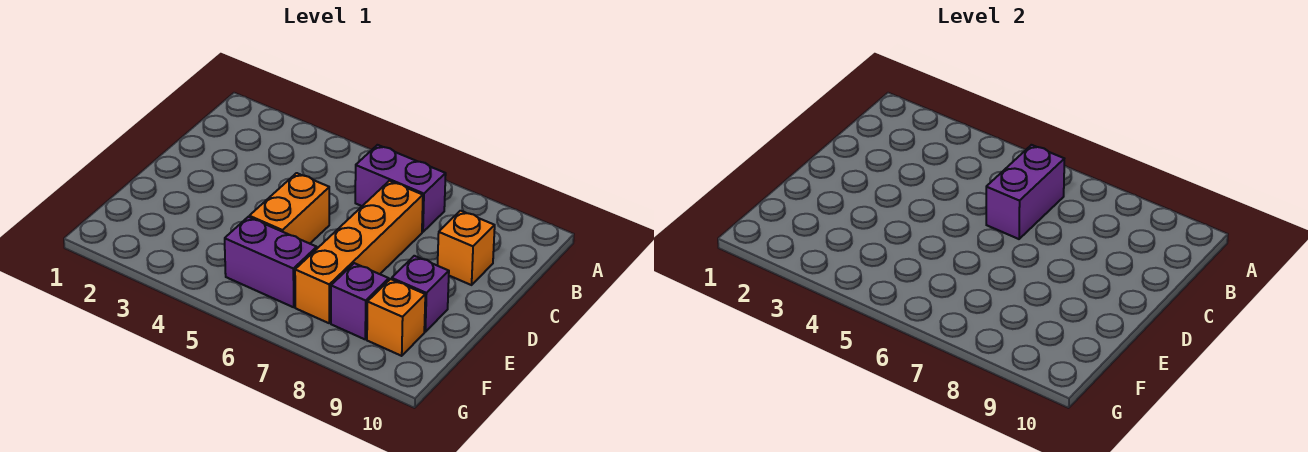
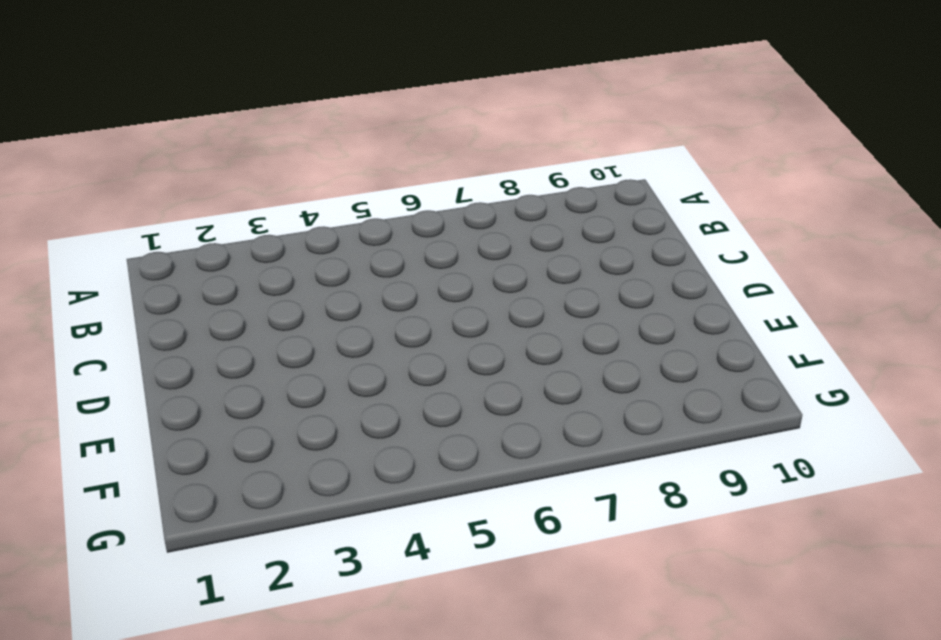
none -> purple brick B6:B7 level 1
none -> orange brick C7:F7 level 1

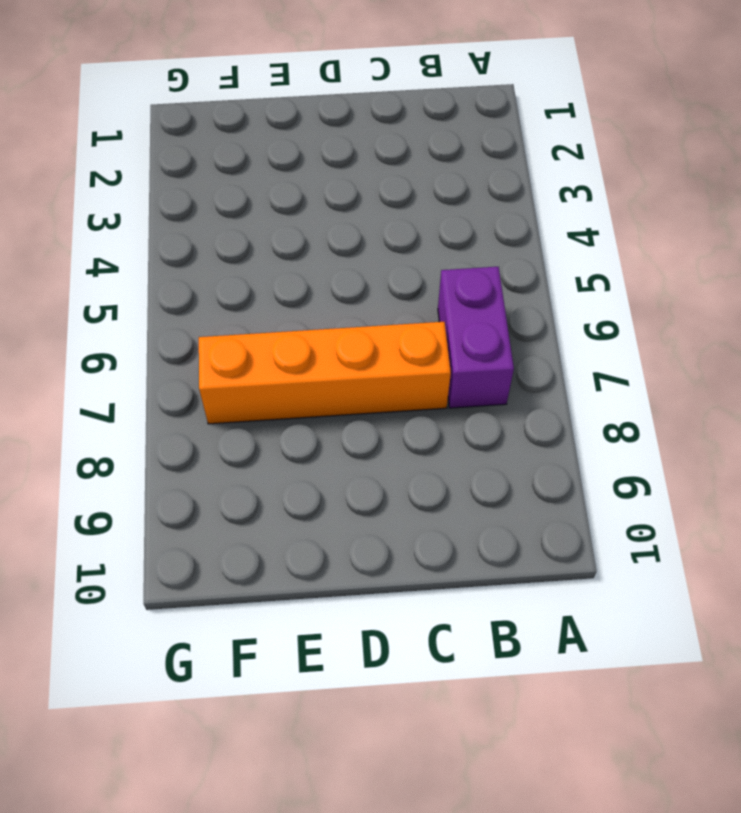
none -> orange brick C9 level 1
none -> orange brick D5:E5 level 1

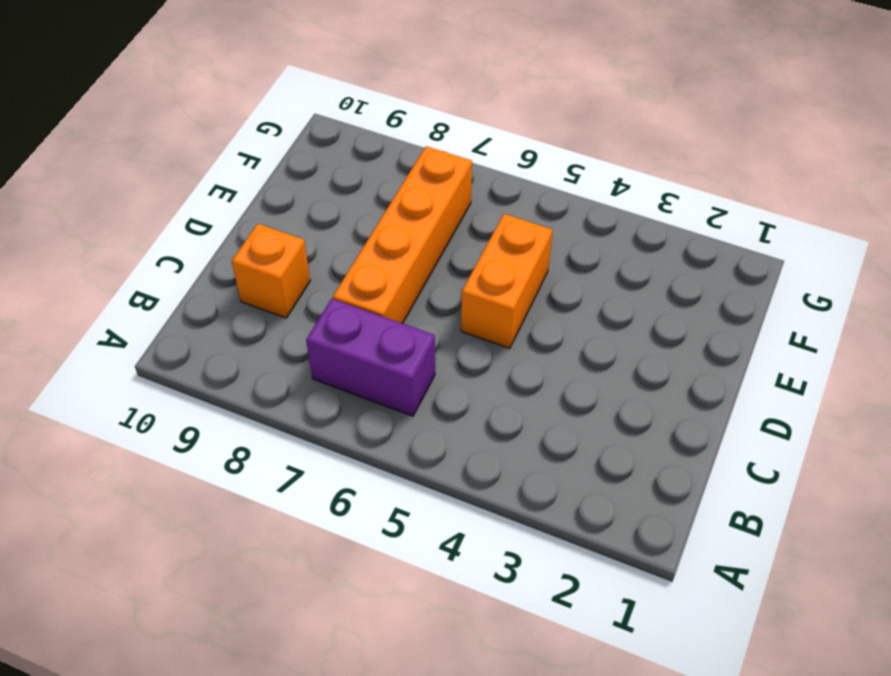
none -> purple brick E9 level 1
none -> purple brick F5:F6 level 1

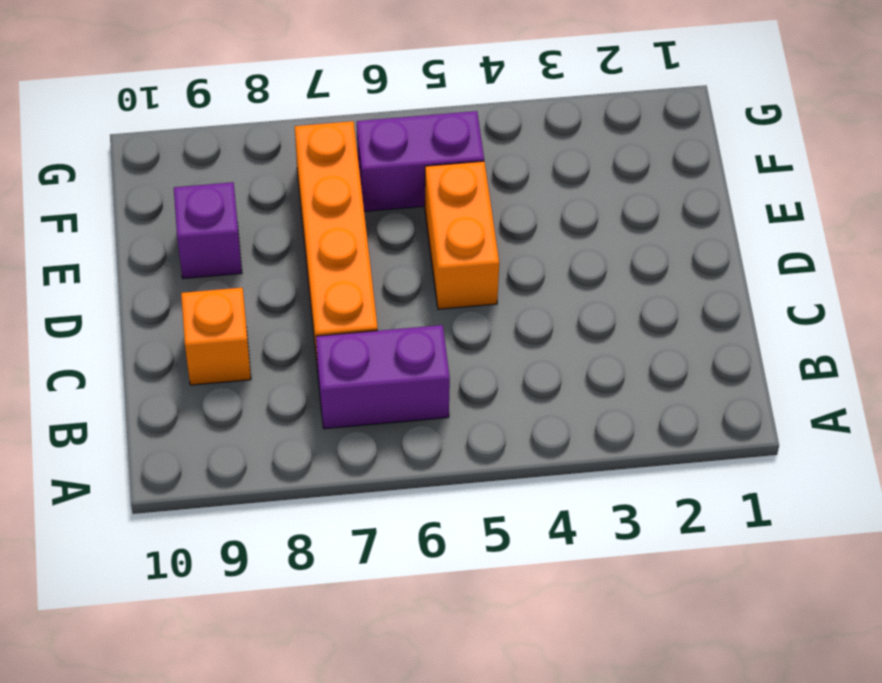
none -> purple brick F8 level 1
none -> orange brick F9 level 1

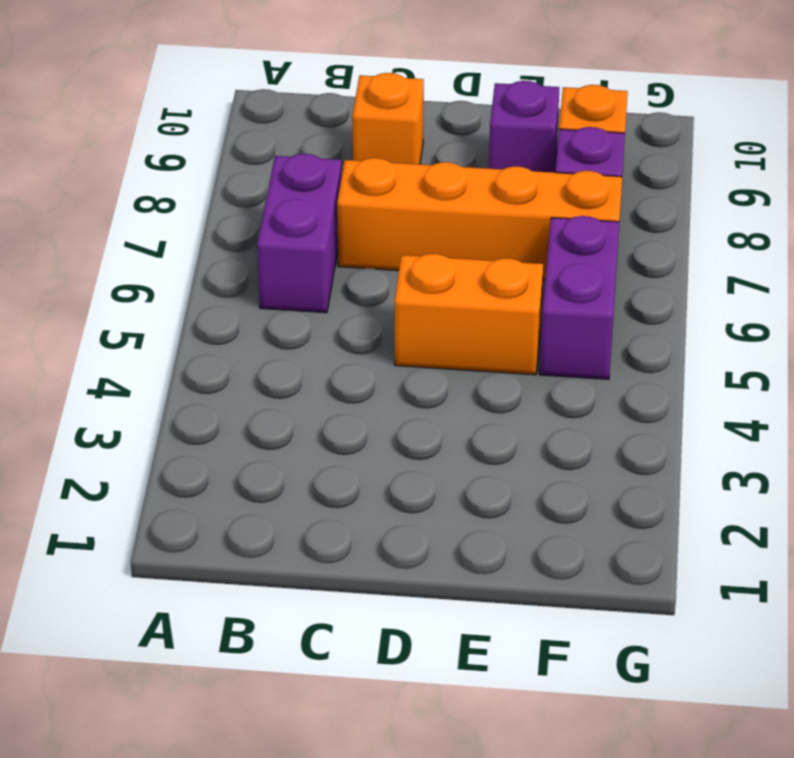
none -> purple brick B6:C6 level 2

